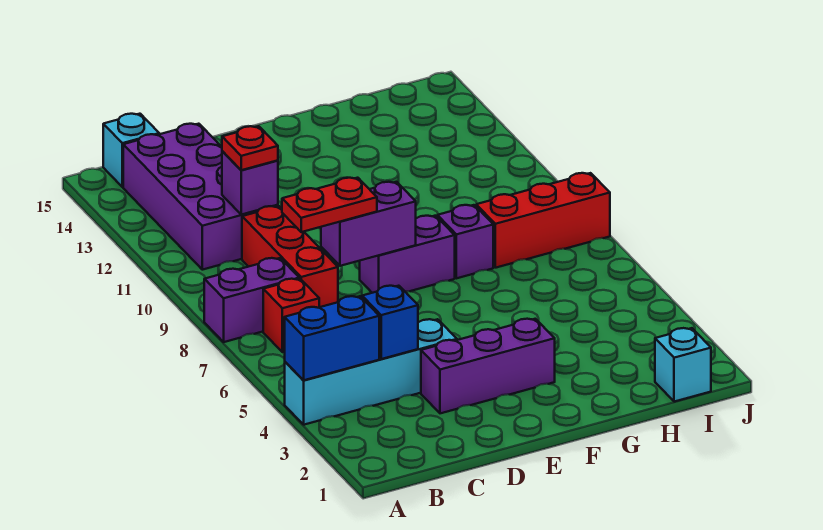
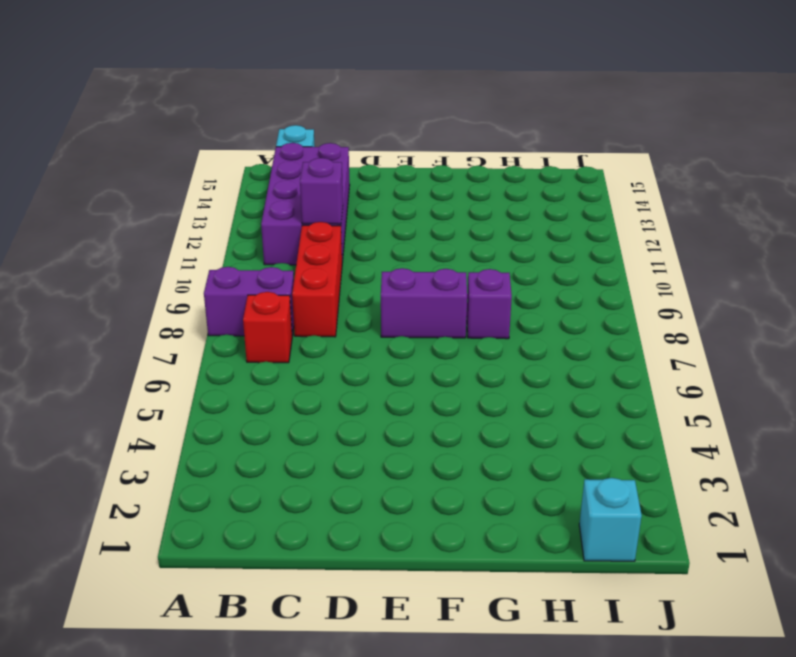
none -> cyan brick A4:D4 level 1
none -> purple brick D3:F3 level 1
none -> red brick H8:J8 level 1

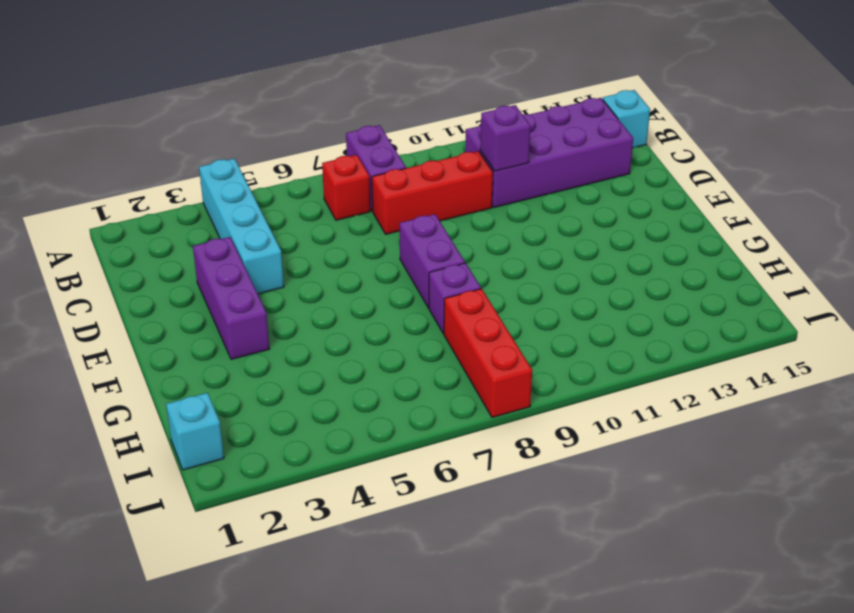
none -> blue brick A4:B4 level 2
none -> blue brick C4 level 2
none -> purple brick D8:E8 level 2

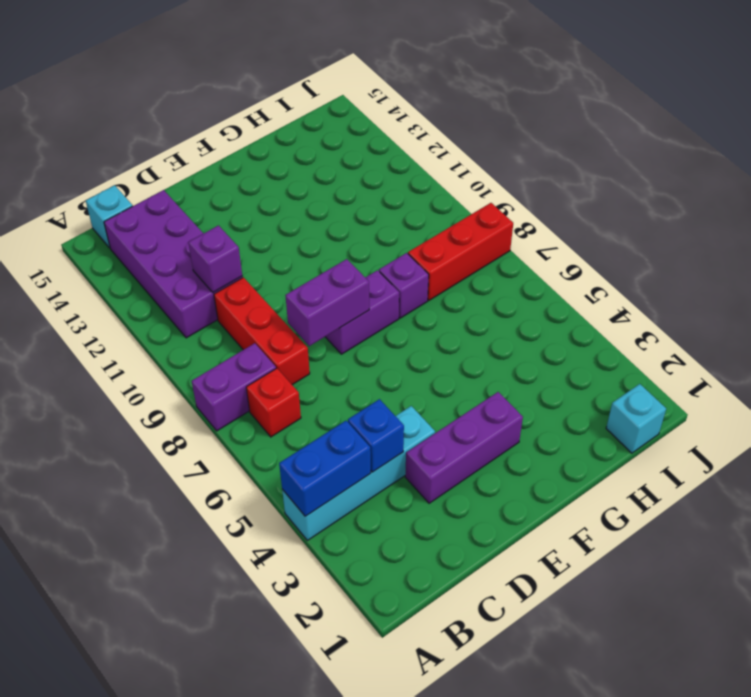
none -> red plate C8:D8 level 3
none -> red plate C11 level 3

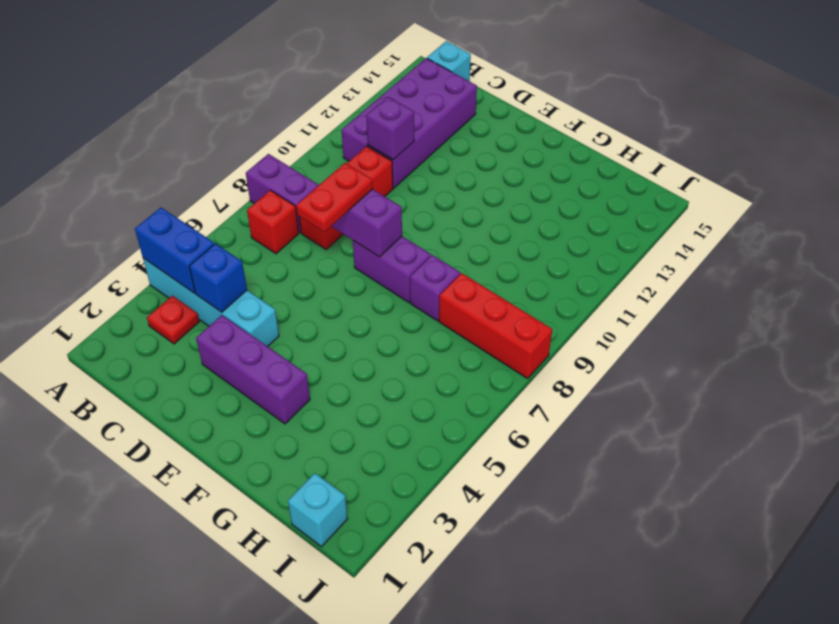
red plate B3 level 1 -> red plate C11 level 3
red plate D7:D8 level 3 -> red plate C8:D8 level 3

